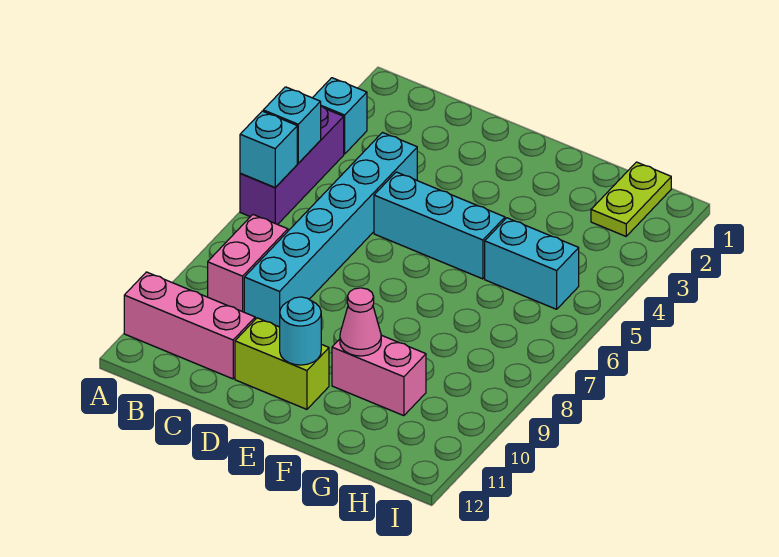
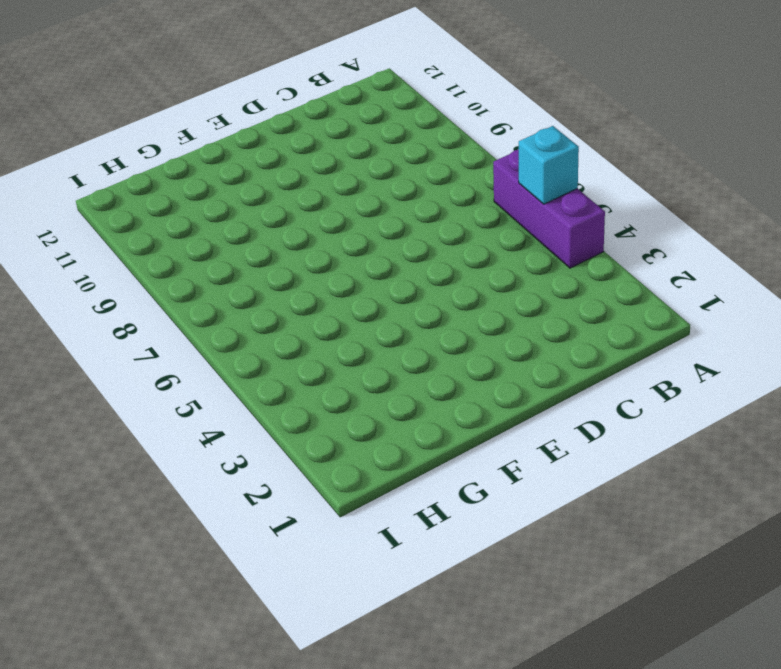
none -> cyan brick A3 level 1
none -> pink brick A11:C11 level 1
none -> pink brick B8:B9 level 1

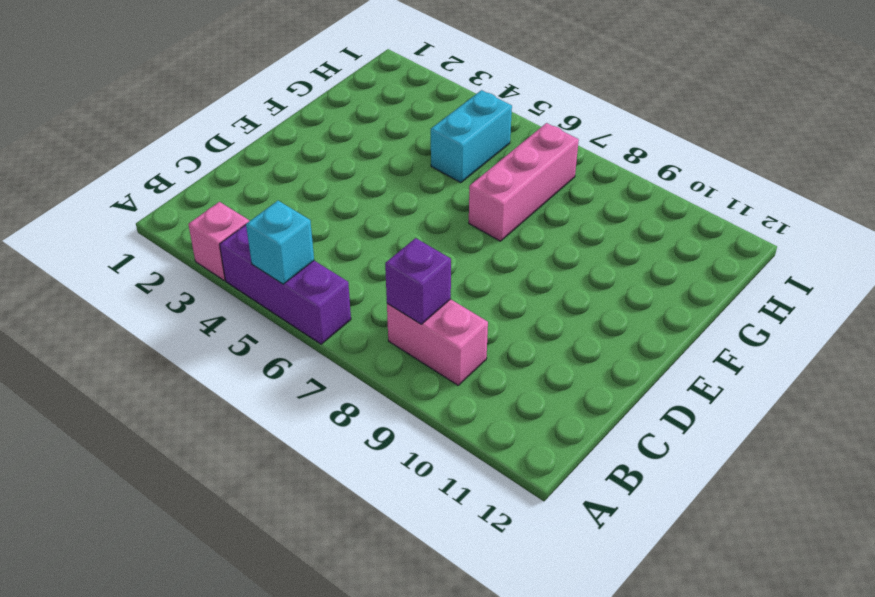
pink brick A3 level 1 -> cyan brick A3 level 1
purple brick B8 level 2 -> none
pink brick F7:H7 level 1 -> pink brick A11:C11 level 1
none -> cyan brick C4:C9 level 1
none -> cyan brick D5:F5 level 1
none -> lime brick D11:E11 level 1

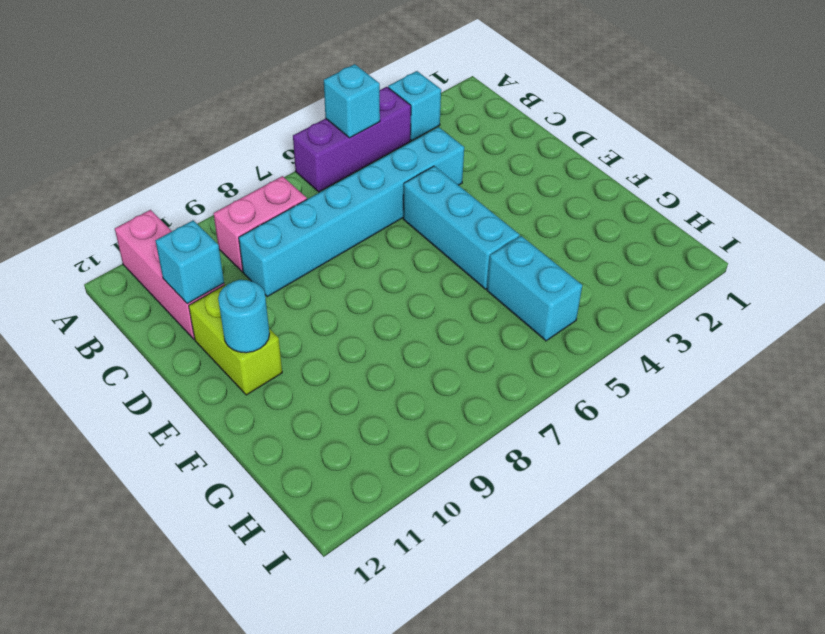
cyan brick C11 level 2 -> cyan brick A6 level 2
none -> pink brick F10:G10 level 1
none -> lime plate H1:H2 level 1
none -> pink cone F10 level 2

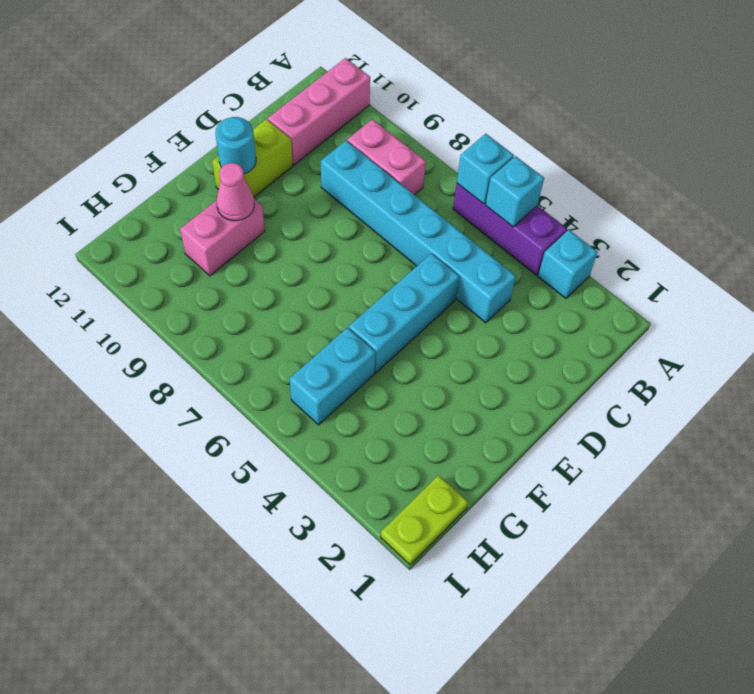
lime plate H1:I1 level 1 -> lime plate H1:H2 level 1

